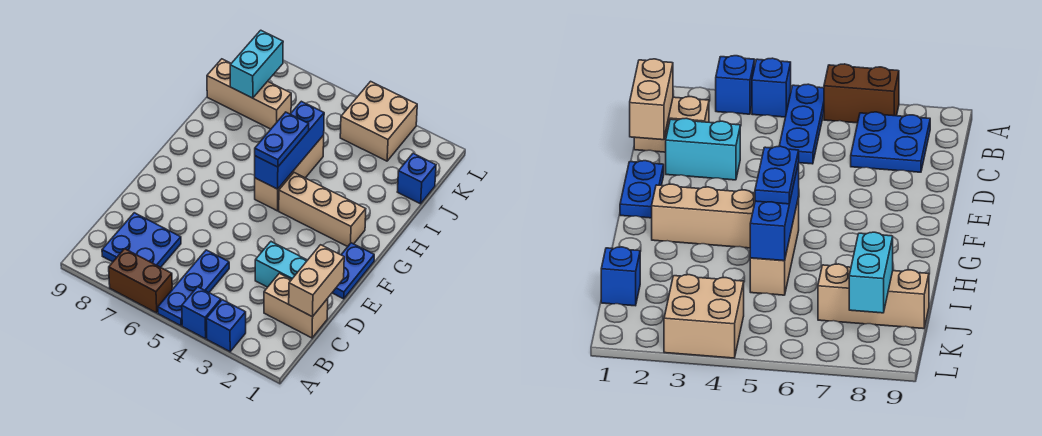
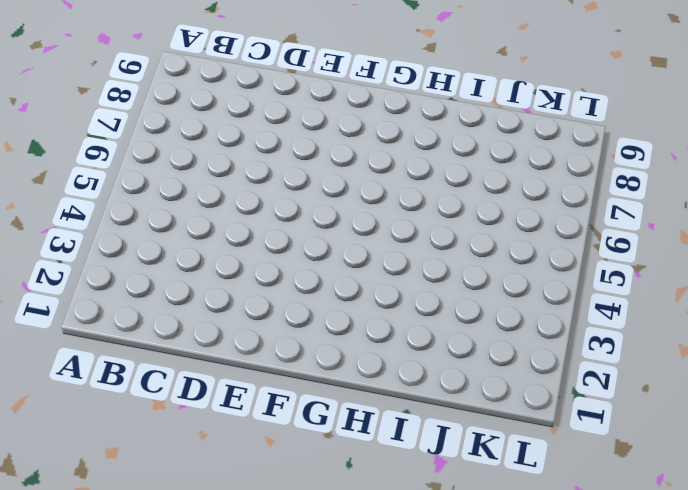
none -> blue brick A3 level 1
none -> blue brick A4 level 1
none -> blue plate A5:C5 level 1

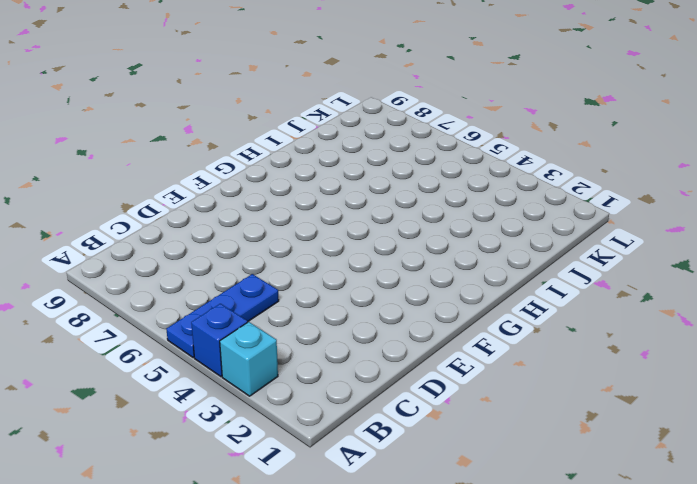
cyan brick A3 level 1 -> blue brick A3 level 1
none -> brown brick A6:A7 level 1
none -> blue plate B7:C8 level 1
none -> tan brick C1:C2 level 1

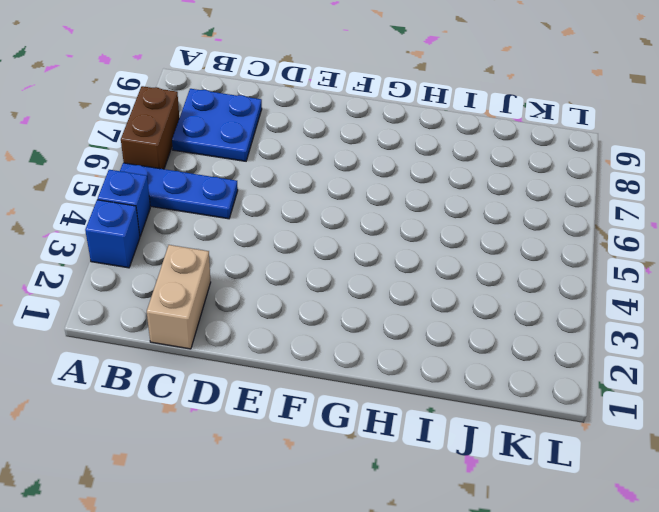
none -> cyan brick D2:D3 level 1
none -> blue plate E1:F1 level 1
none -> tan brick G2:G4 level 1

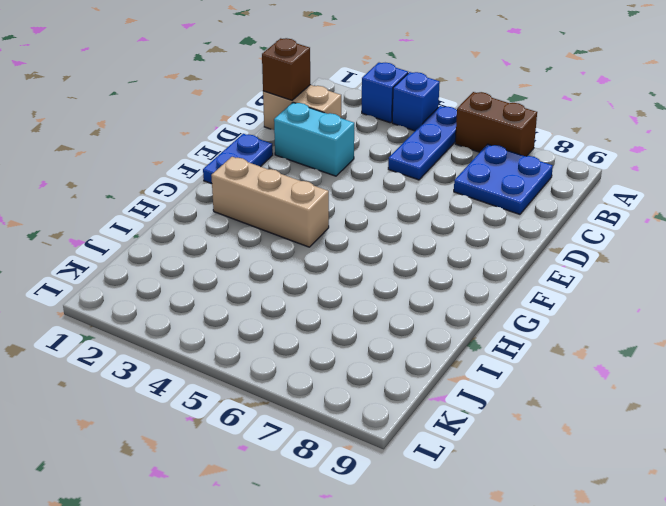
brown brick C1 level 2 -> tan brick C1:D1 level 2
none -> tan brick G5:I5 level 1
none -> blue brick J1 level 1
none -> tan brick J7:J9 level 1

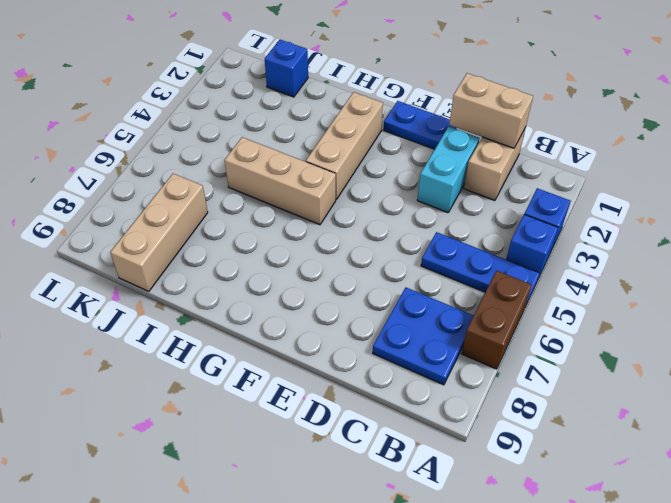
none -> tan brick K3:L4 level 1
none -> blue brick G5:I5 level 2
none -> cyan brick J8:K8 level 2

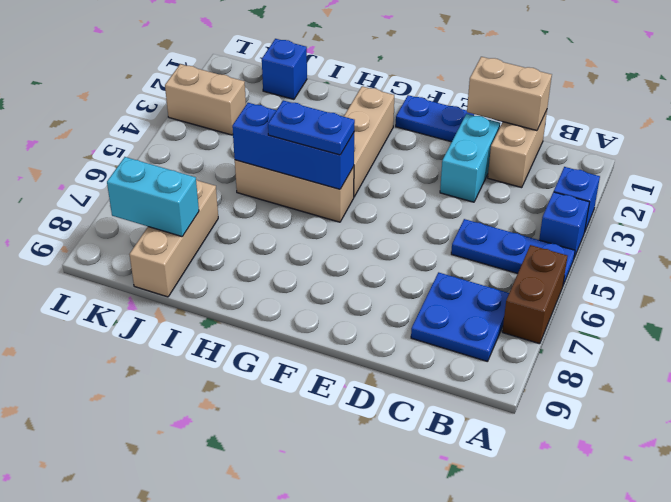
tan brick K3:L3 level 1 -> tan brick K3:L4 level 1

